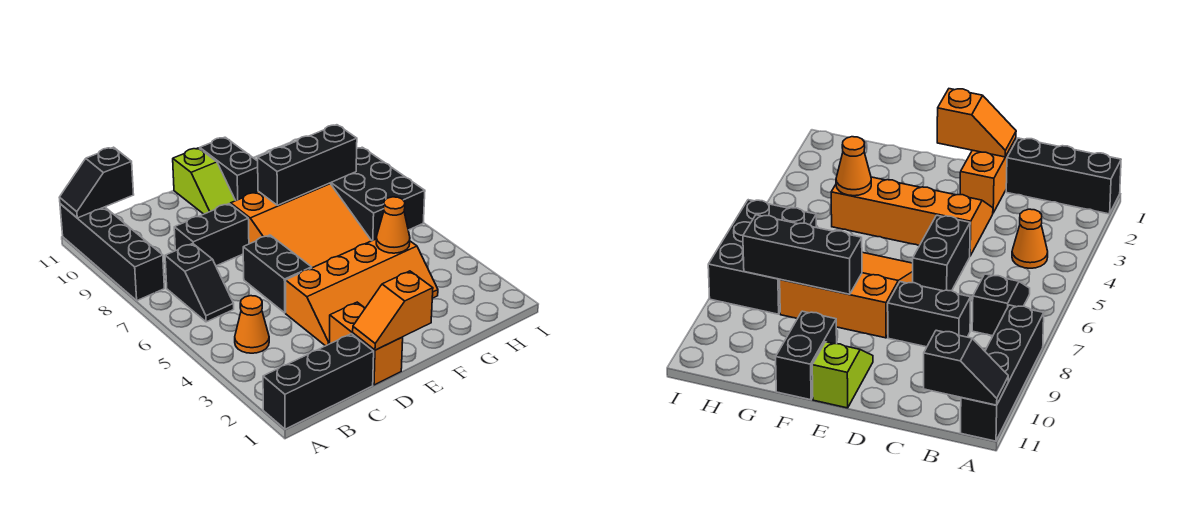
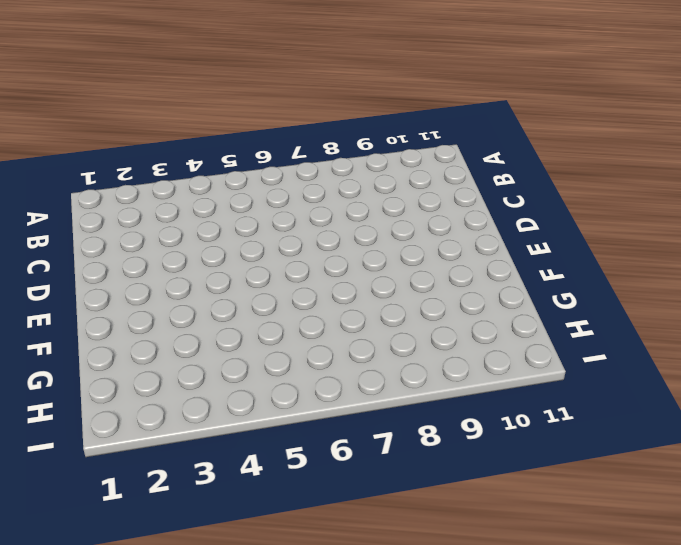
none -> black brick A1:C1 level 1
none -> black brick A8:A11 level 1
none -> orange cone B4 level 1

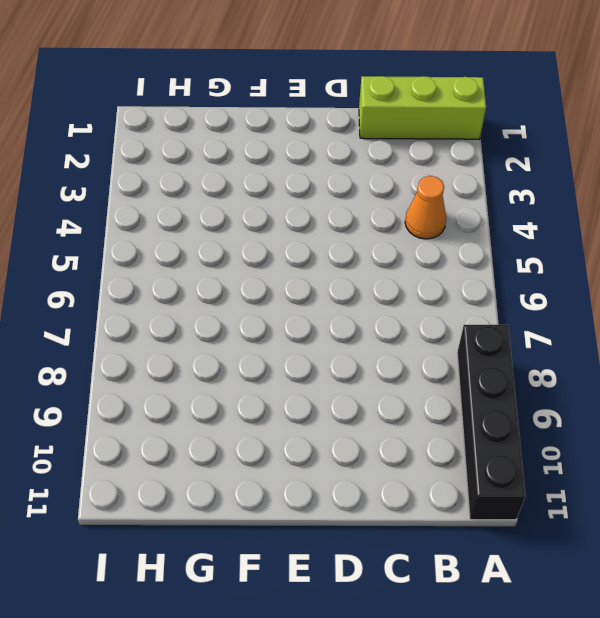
lime brick A1:C1 level 1 -> black brick A1:C1 level 1
none -> black slope B6:B7 level 1 top 7
none -> black brick C8:D8 level 1
none -> orange brick D1:D2 level 1

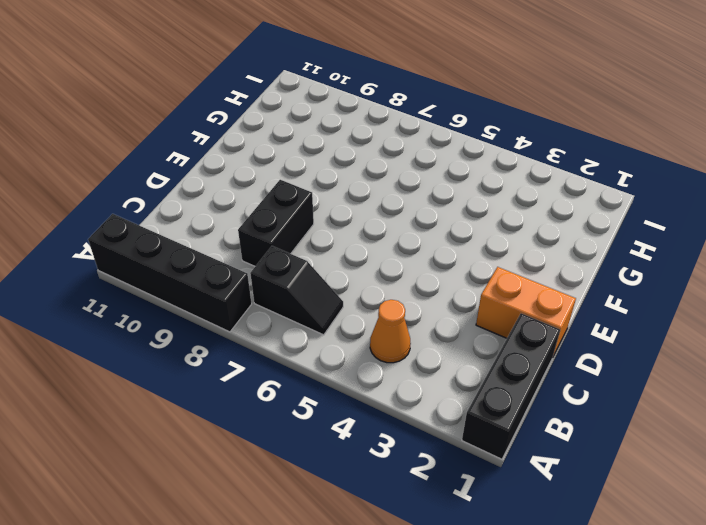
none -> orange slope D3:G4 level 1 top 4
none -> black brick D5:D6 level 1
none -> orange slope E6:G8 level 1 top 8

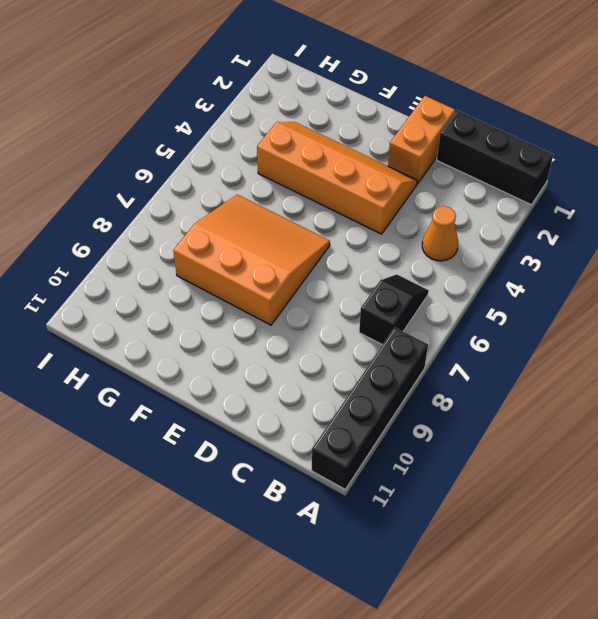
none -> black brick C8:D8 level 1
none -> black brick D5:D6 level 1
none -> lime slope E10:E11 level 1 top 11

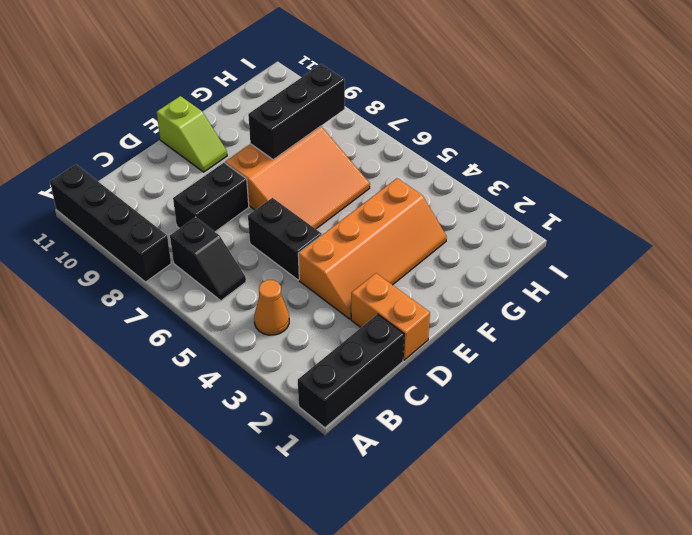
none -> black brick F10:F11 level 1
none -> black brick H6:I8 level 1
none -> black slope A11:B11 level 2 top B

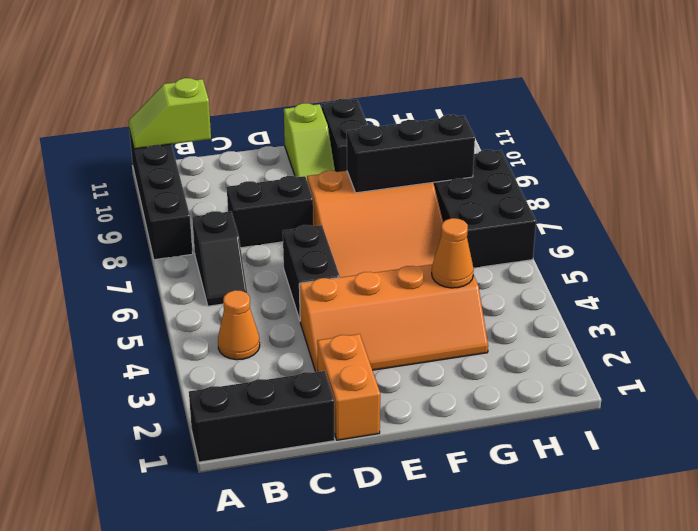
lime slope A11:B11 level 2 top B -> black slope A11:B11 level 2 top B
none -> orange slope D1:E1 level 2 top E

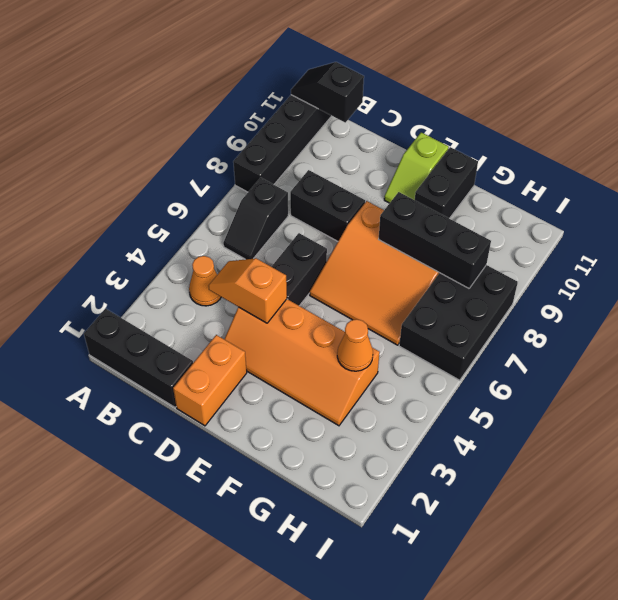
orange slope C4:D4 level 2 top D -> orange slope D1:E1 level 2 top E

